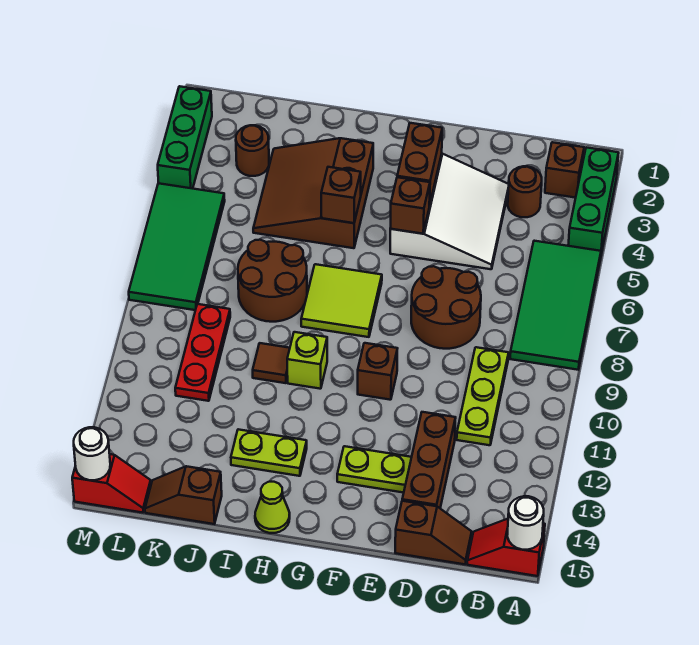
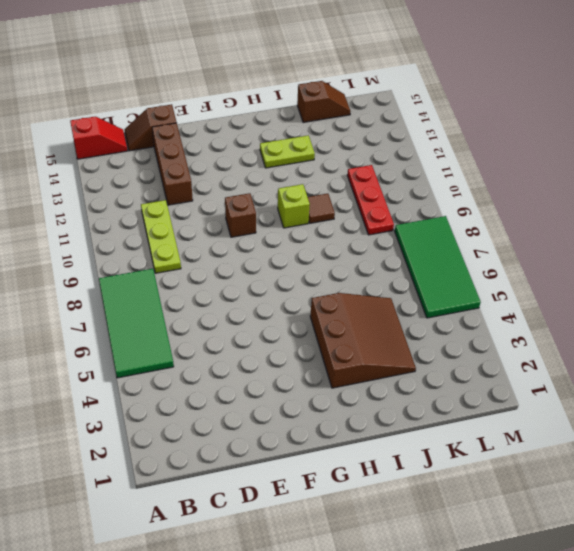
none -> green brick A2:A4 level 1
none -> brown brick B2 level 1
none -> brown round brick C3 level 1
none -> white slope D3:F5 level 1 top F

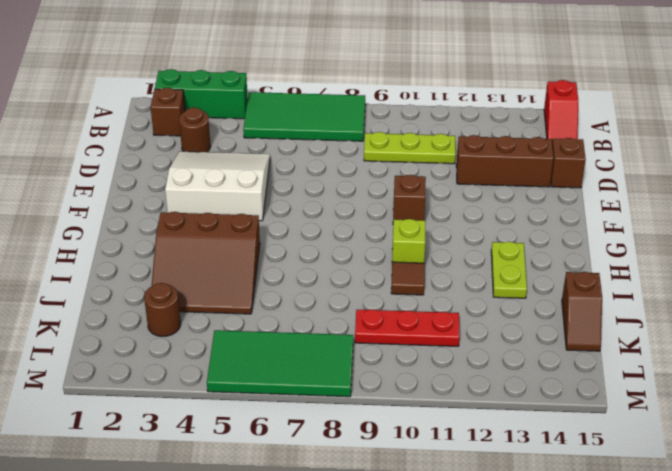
none -> brown round brick D7:E8 level 1
none -> lime plate E13:F13 level 1
none -> lime tile G7:H8 level 1
none -> lime cone H15 level 1

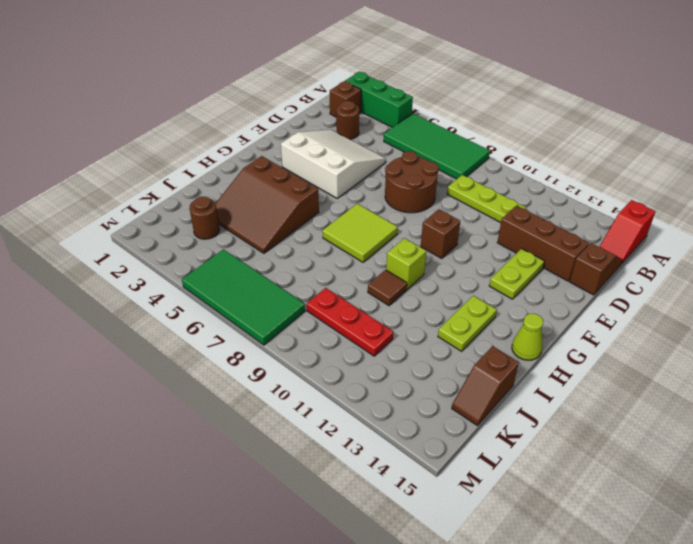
none -> brown round brick I7:J8 level 1
none -> red slope L15:M15 level 1 top M
none -> green brick M2:M4 level 1
none -> white round brick A15 level 2

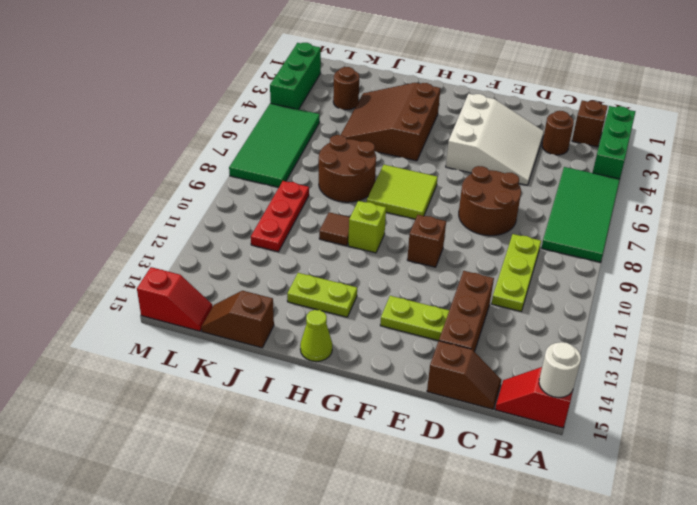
none -> brown brick F3:F4 level 2
none -> brown brick F5 level 2
none -> brown brick H5 level 2
none -> white round brick M15 level 2

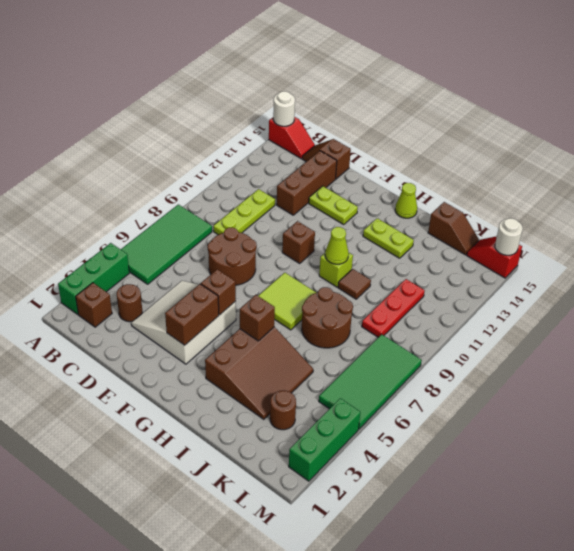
lime cone H10 level 2 -> none

